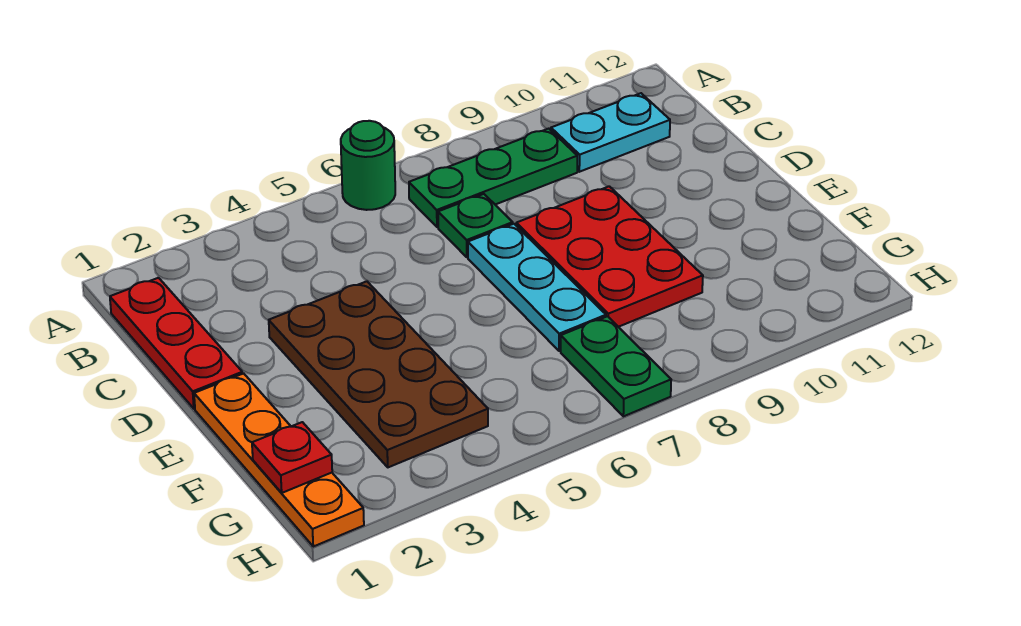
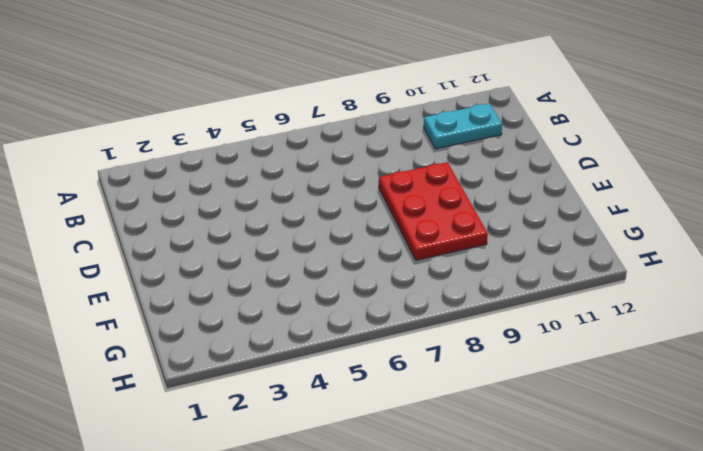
none -> green round brick A6 level 1
none -> red plate B1:D1 level 1

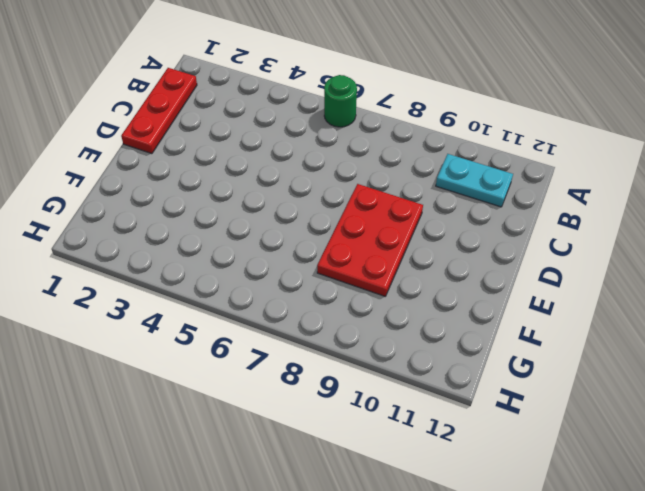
none -> green plate B7:B9 level 1
none -> green plate C7 level 1

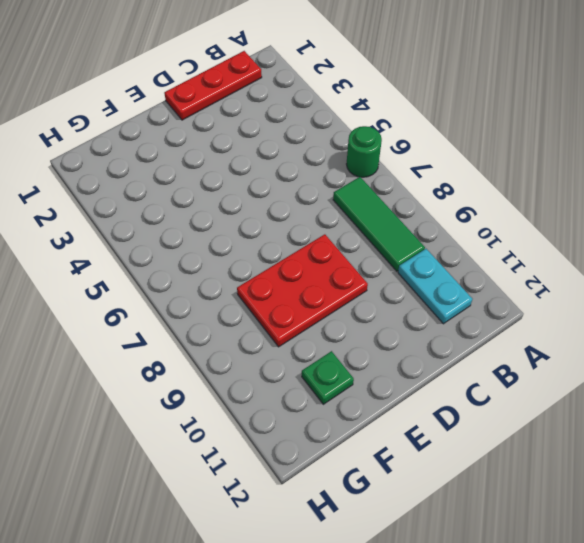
green tile B7:B9 level 1 -> green plate B7:B9 level 1
green plate F11 level 1 -> green plate C7 level 1
none -> brown plate D3:G4 level 1
none -> cyan plate D7:F7 level 1

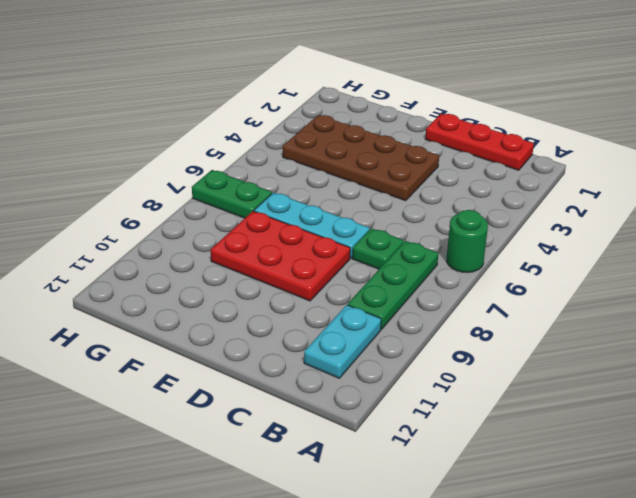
none -> orange plate E1:H1 level 1
none -> red plate G1 level 2

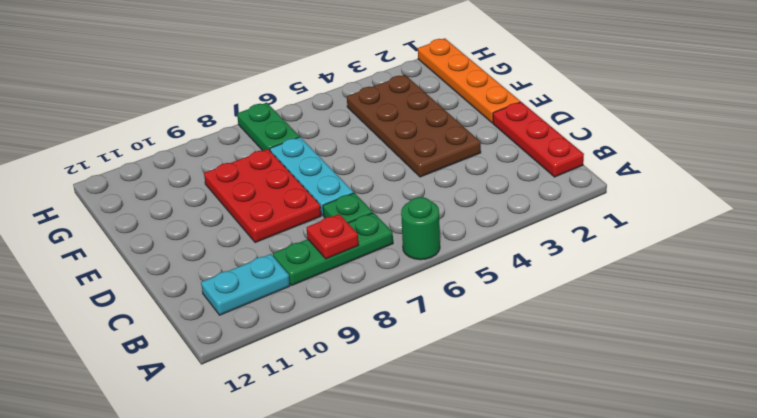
red plate B8 level 2 -> red plate G1 level 2

